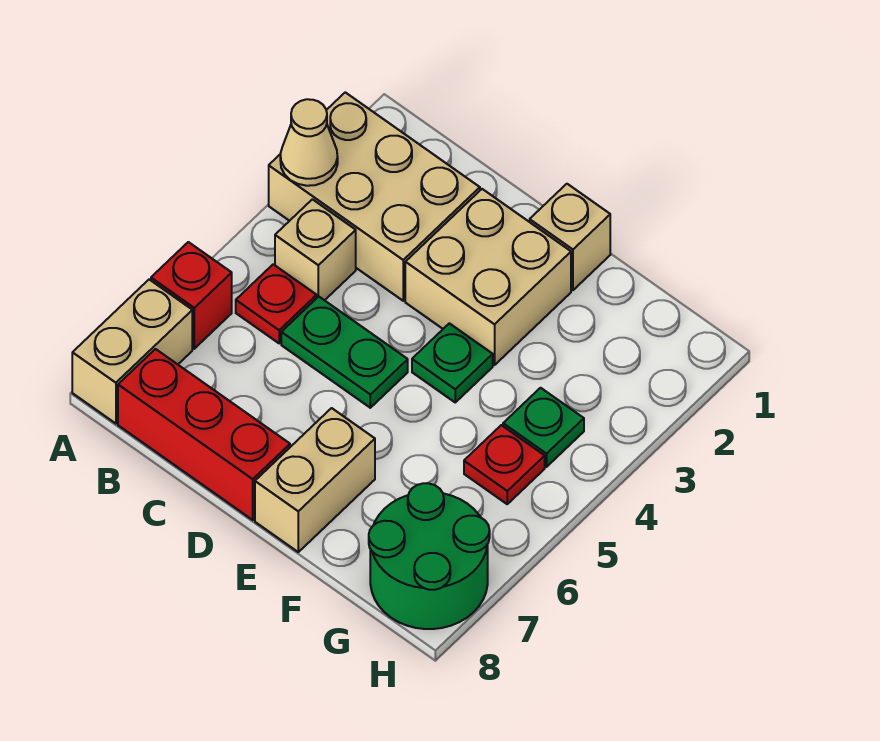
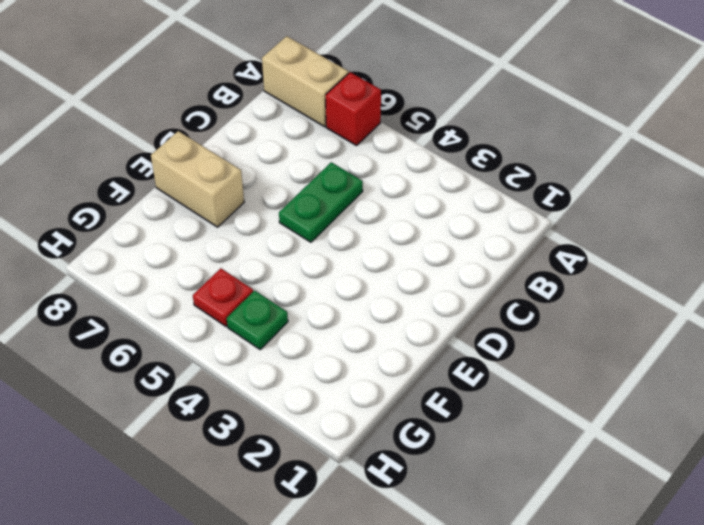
none -> tan brick A2:C3 level 1
none -> tan brick B4 level 1
none -> red plate B5 level 1

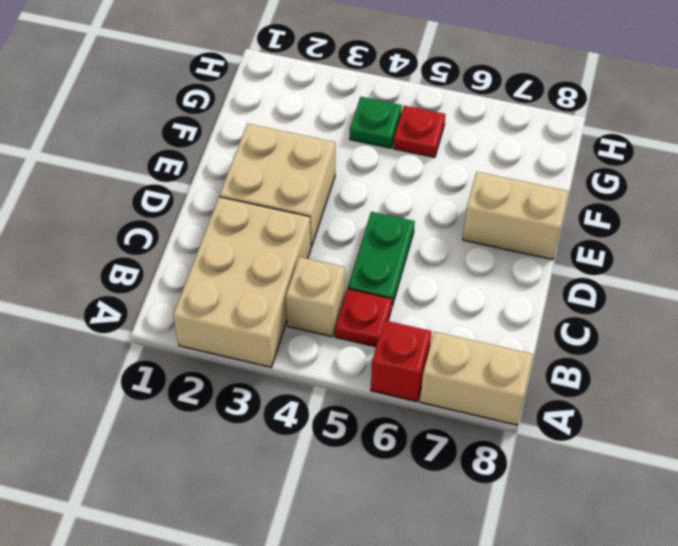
none -> red brick B8:D8 level 1
none -> tan brick E1 level 1
none -> green plate E4 level 1

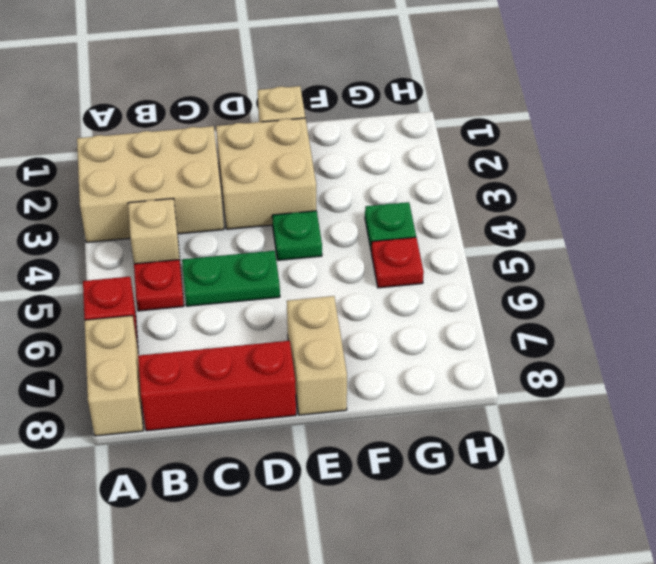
none -> green round brick G7:H8 level 1
none -> tan cone A3 level 2

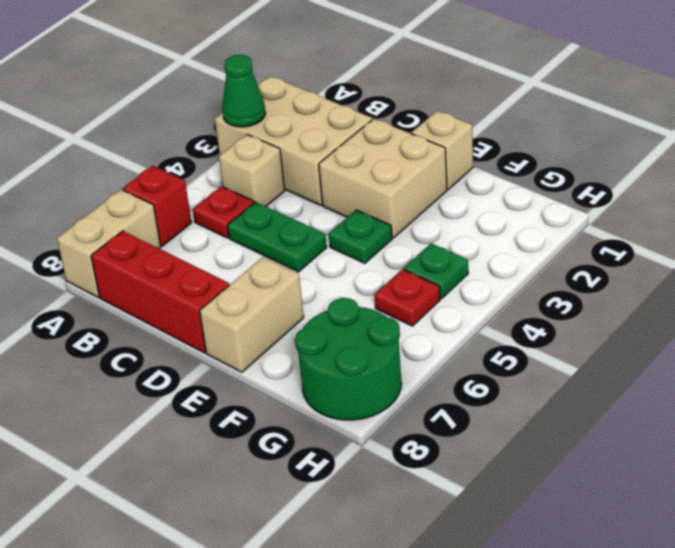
green cone A3 level 2 -> tan cone A3 level 2

